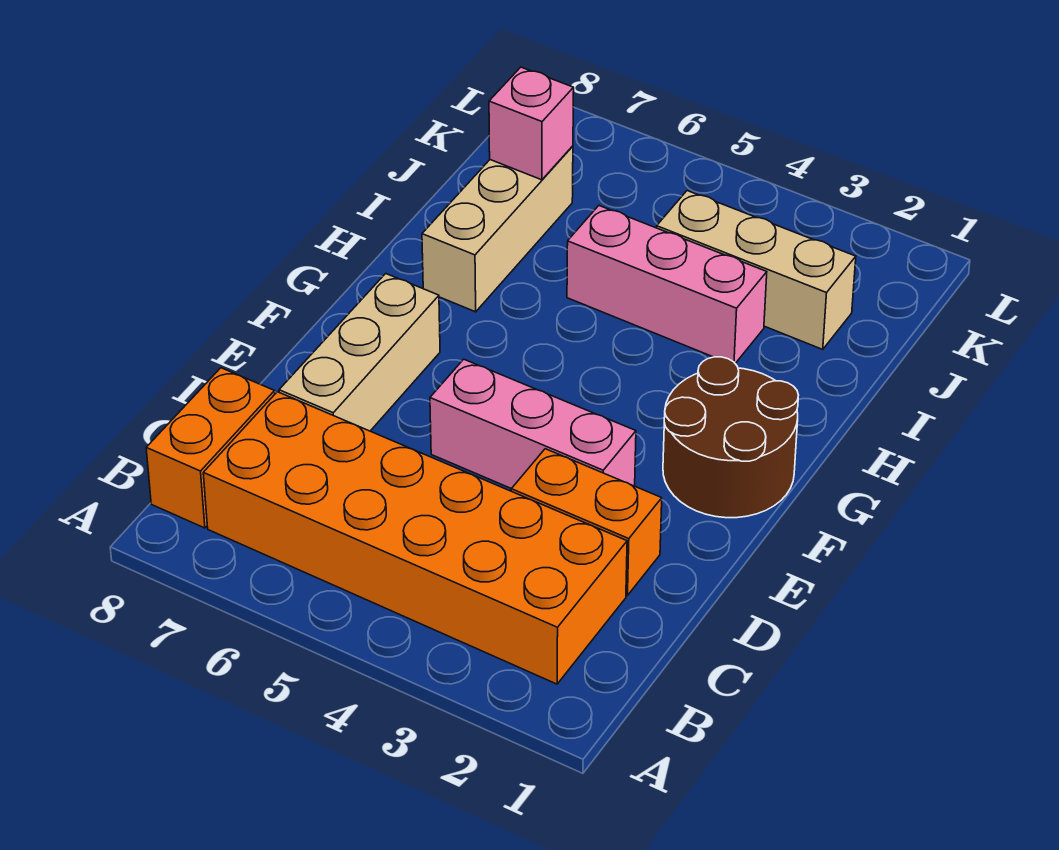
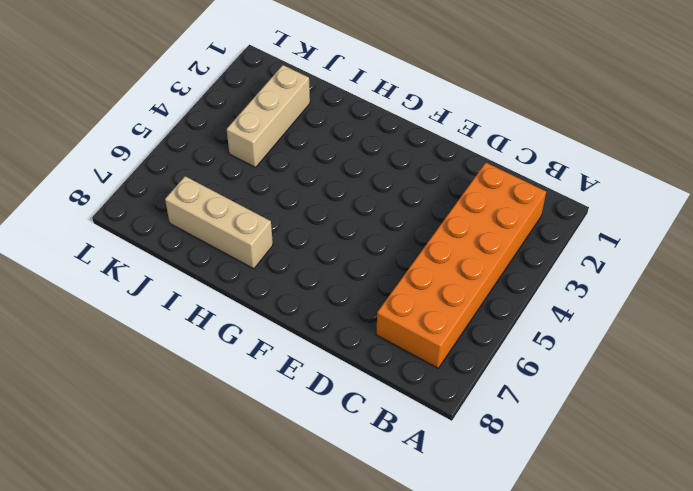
none -> orange brick B8:C8 level 1
none -> orange brick D2:D3 level 1

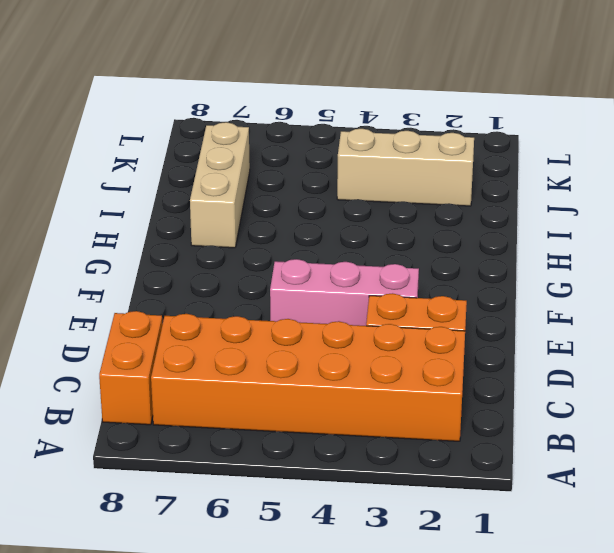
none -> tan brick D7:F7 level 1
none -> brown round brick F1:G2 level 1

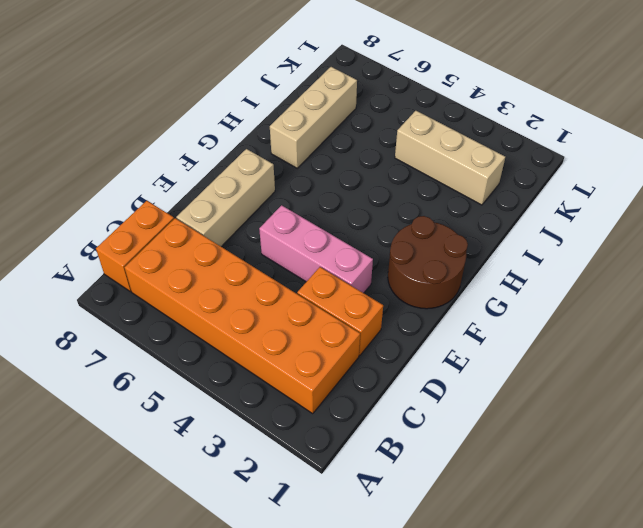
none -> pink brick I3:I5 level 1
none -> pink brick J7 level 2

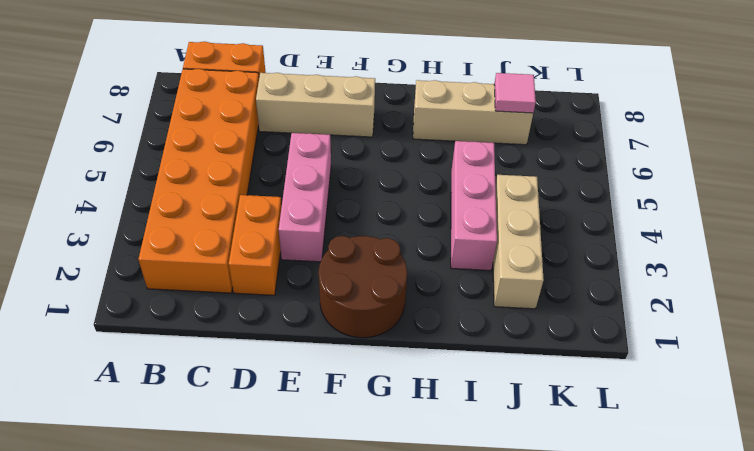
pink tile J7 level 2 -> pink brick J7 level 2

